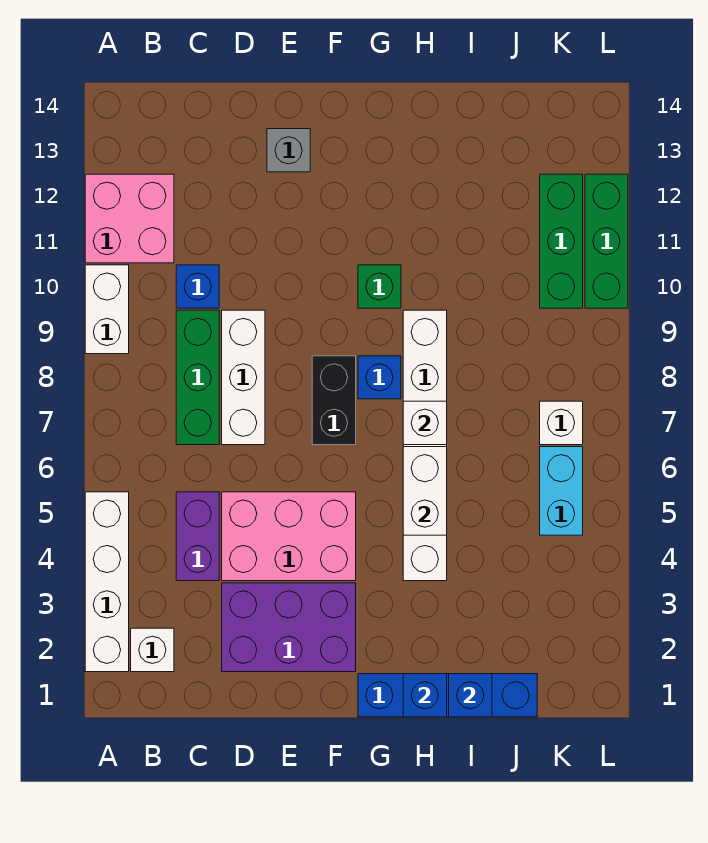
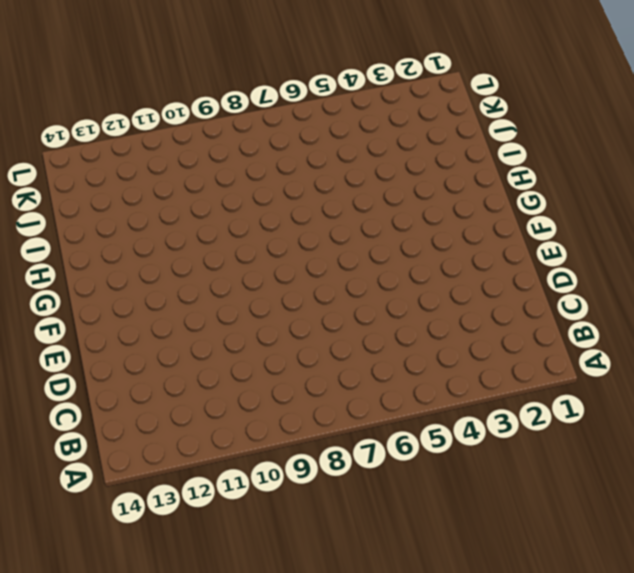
none -> white brick A2:A5 level 1
none -> white brick A9:A10 level 1
none -> pink brick A11:B12 level 1

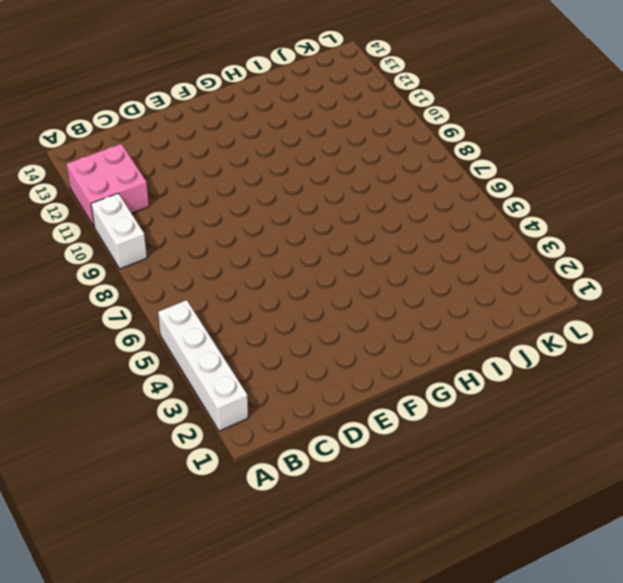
none -> white brick B2 level 1
none -> purple brick C4:C5 level 1
none -> green brick C7:C9 level 1

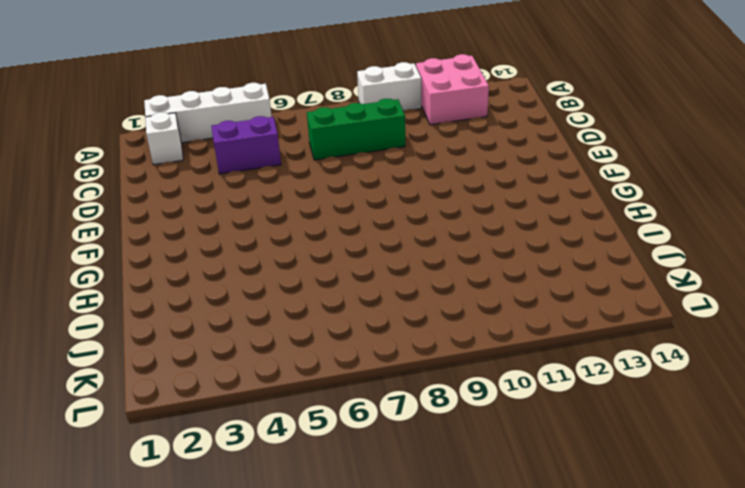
none -> blue brick C10 level 1
none -> purple brick D2:F3 level 1
none -> pink brick D4:F5 level 1

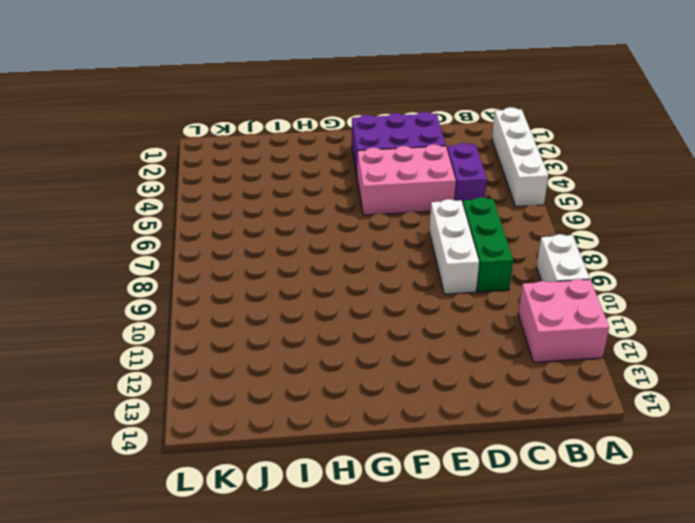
none -> white brick B2 level 1
none -> blue brick C10 level 1
none -> grey brick E13 level 1

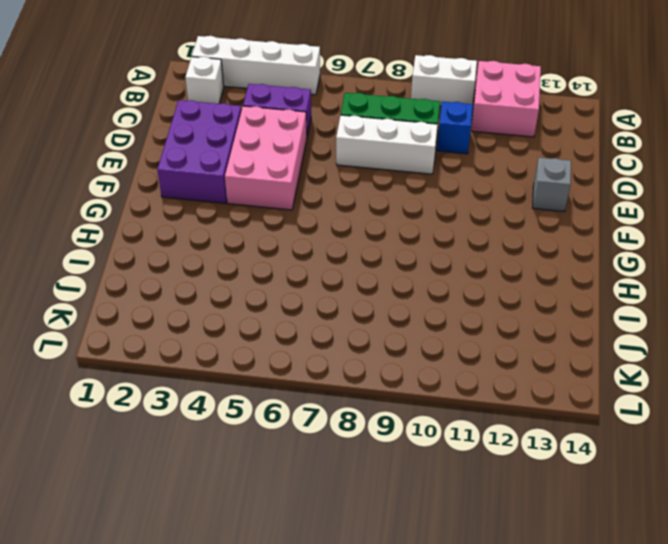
none -> black brick F7:F8 level 1
none -> blue brick G1:J1 level 1
none -> blue brick G8 level 1

